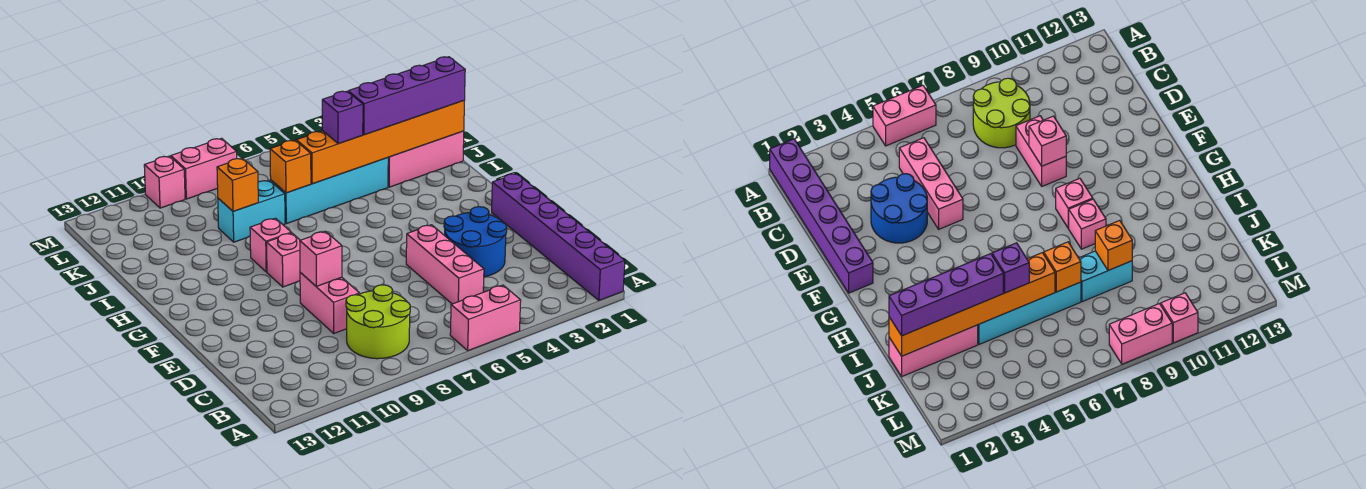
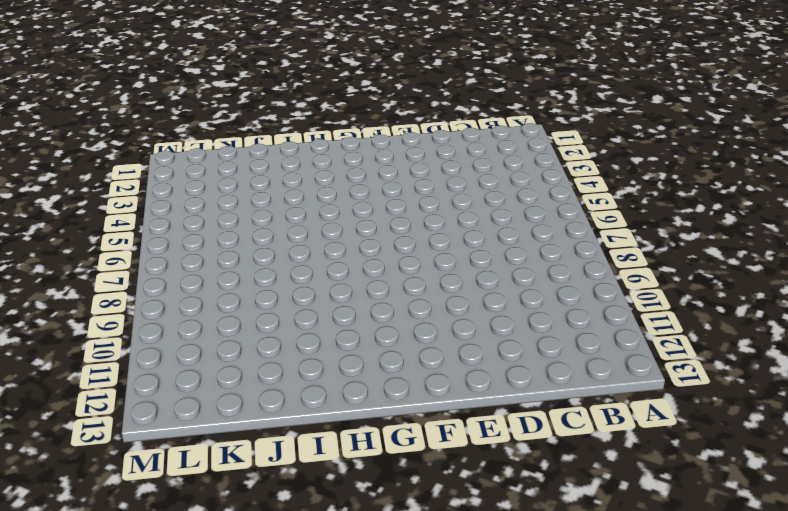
none -> purple brick A1:F1 level 1
none -> pink brick A5:A6 level 1
none -> lime round brick B8:C9 level 1

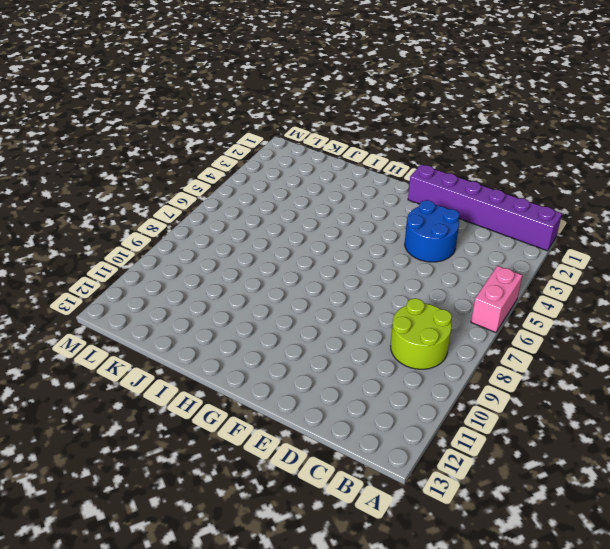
none -> pink brick C5:E5 level 1
none -> pink brick D9:E9 level 1
none -> pink brick G9 level 1

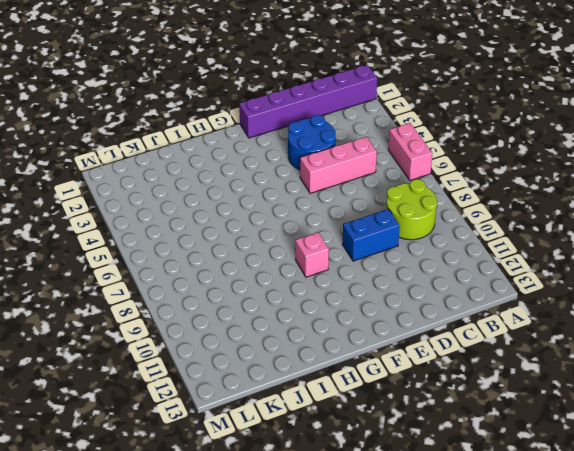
blue brick D9:E9 level 1 -> pink brick D9:E9 level 1
none -> pink brick H9 level 1
none -> pink brick J1:J3 level 1
none -> cyan brick J4:J7 level 1

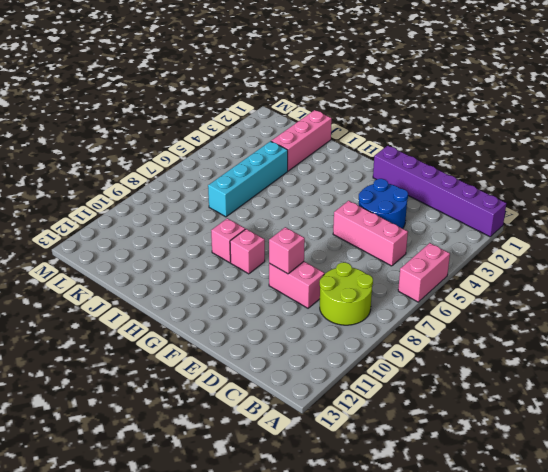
none -> cyan brick J8:J9 level 1
none -> pink brick M8:M9 level 1
none -> pink brick M10 level 1

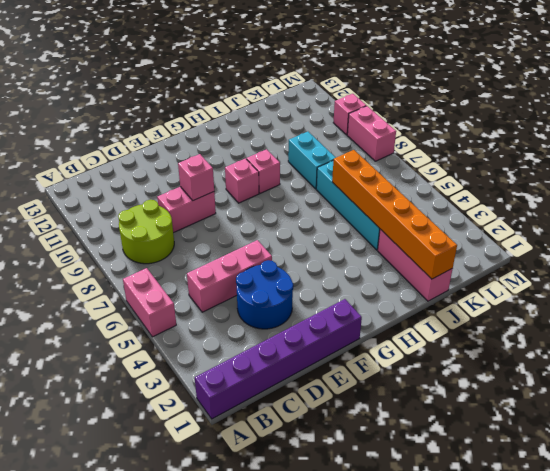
none -> orange brick J7 level 2
none -> orange brick J9 level 2
none -> purple brick J1:J4 level 3

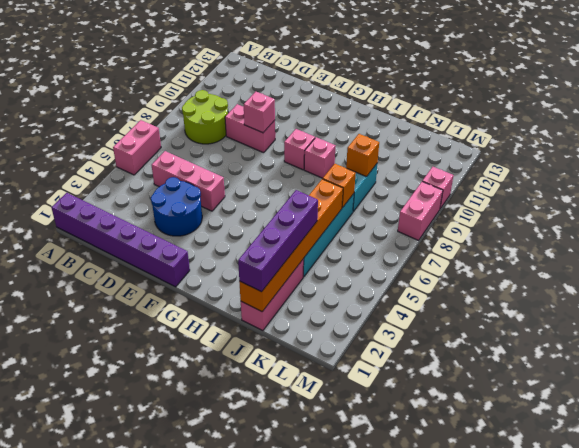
none -> purple brick J5 level 3

